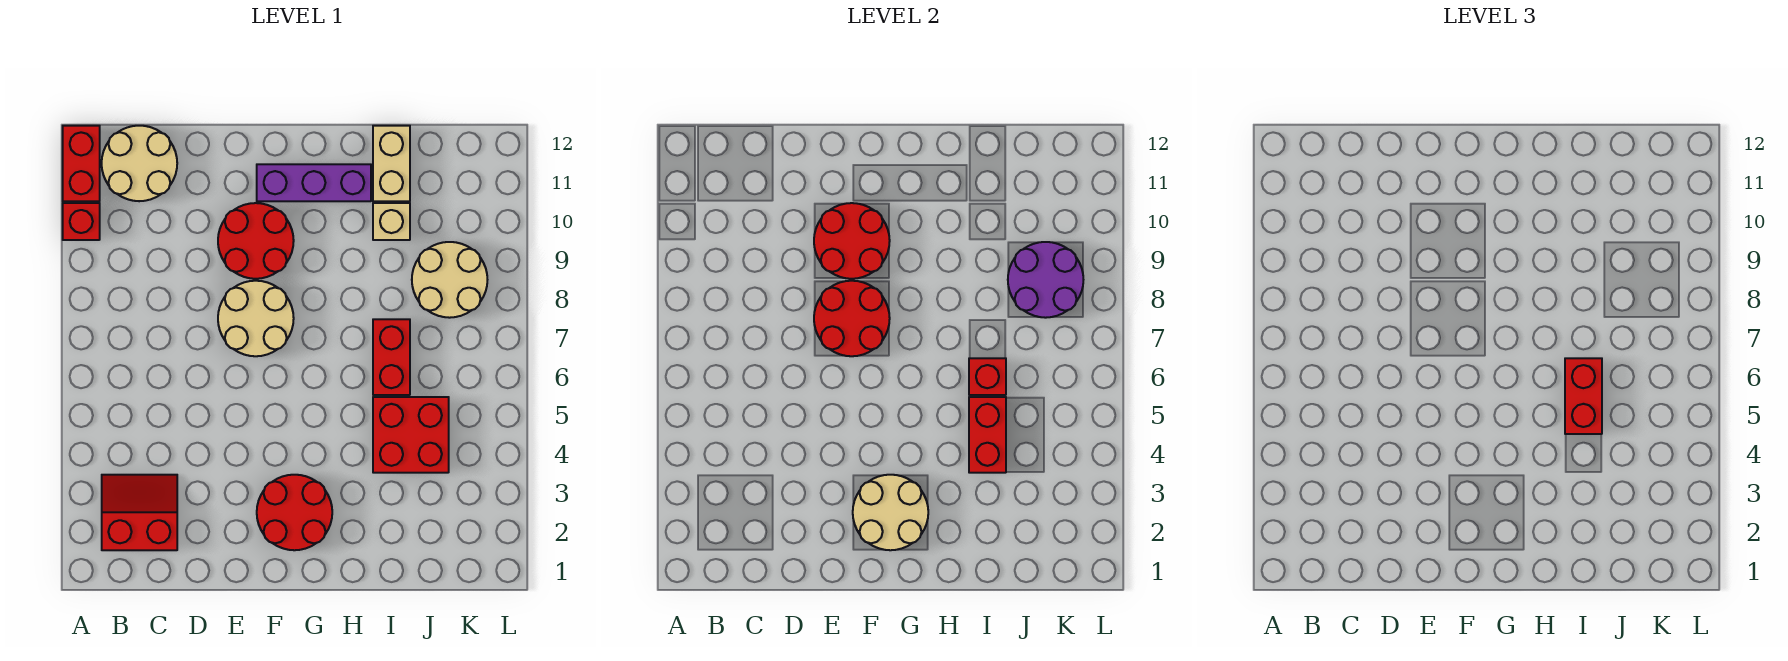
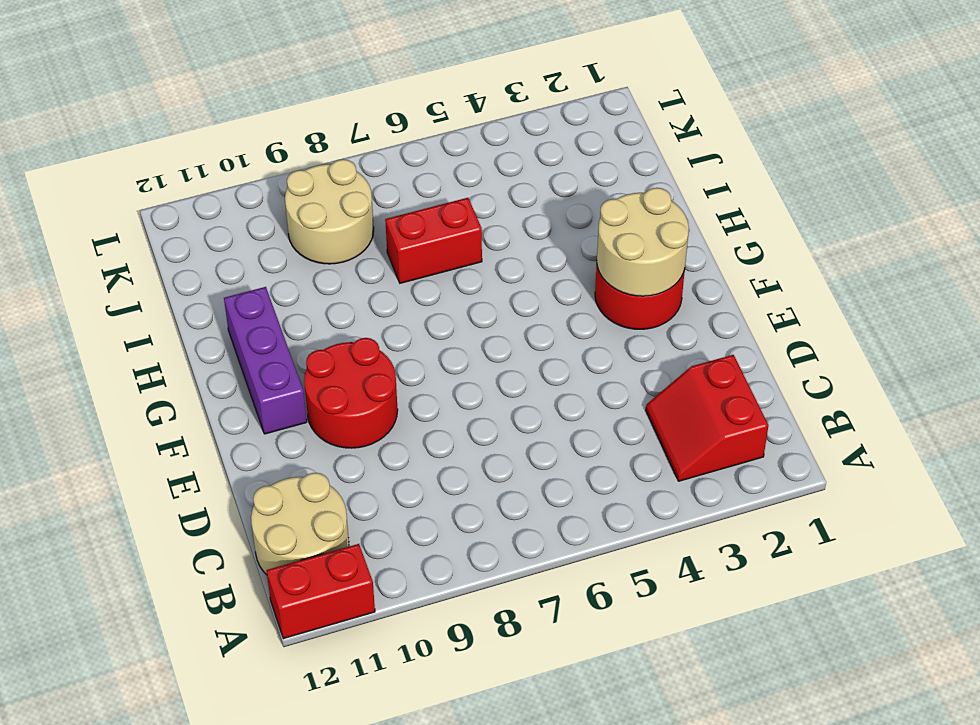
none -> red brick A10 level 1
none -> tan round brick E7:F8 level 1
none -> red brick I4:J5 level 1

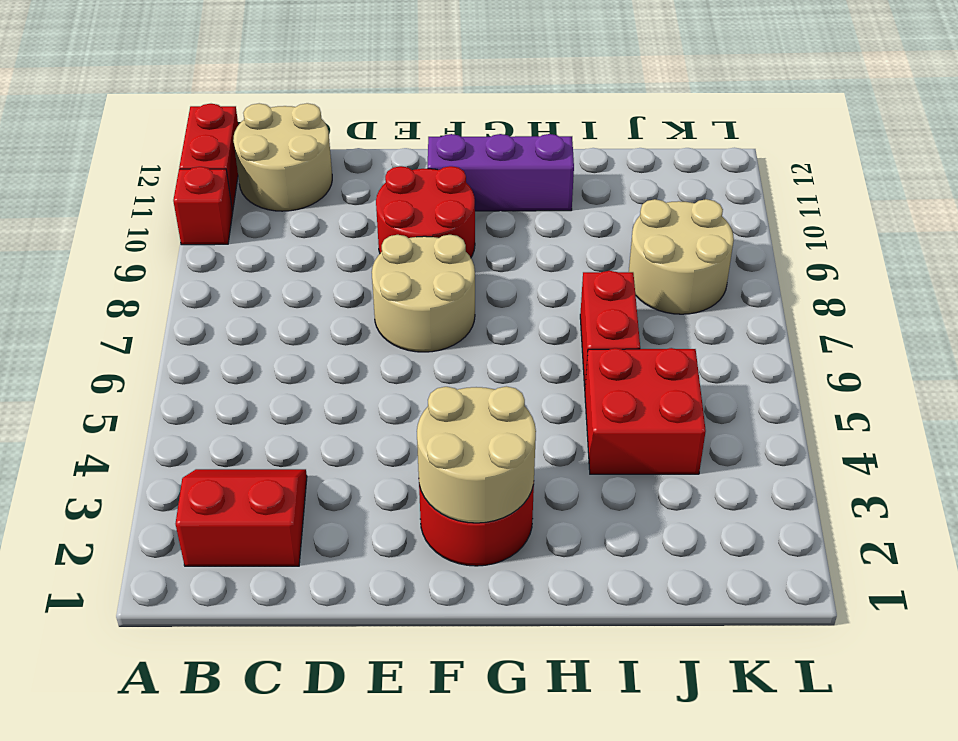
none -> tan brick I10 level 1
none -> tan brick I11:I12 level 1
none -> red round brick E7:F8 level 2

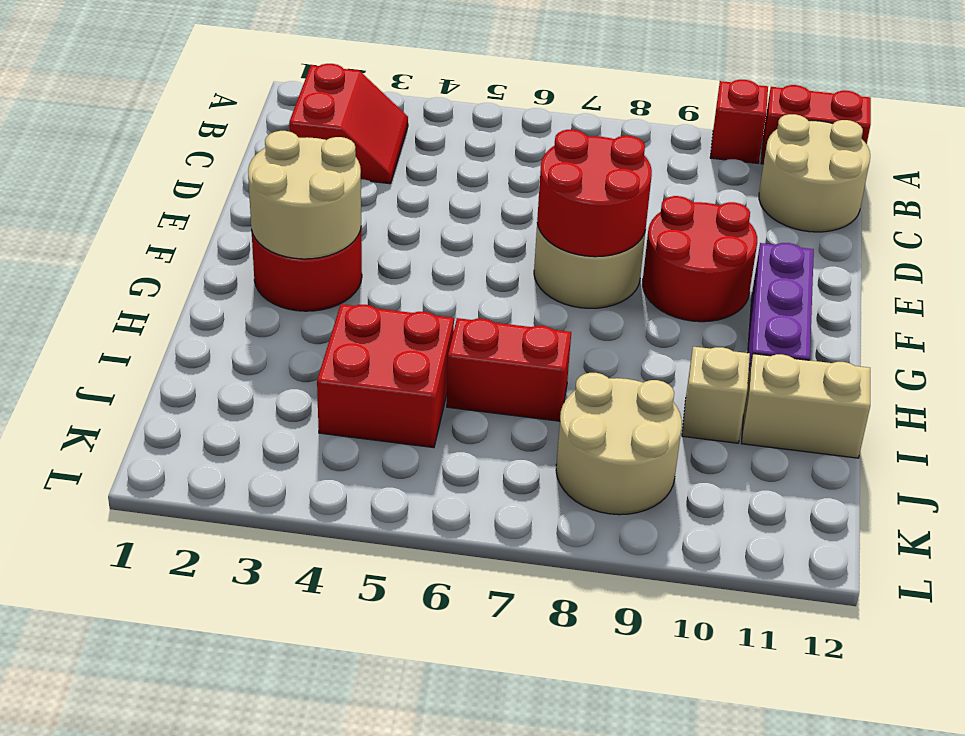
none -> red round brick E9:F10 level 2
none -> red brick I4:I5 level 2
none -> red brick I6 level 2

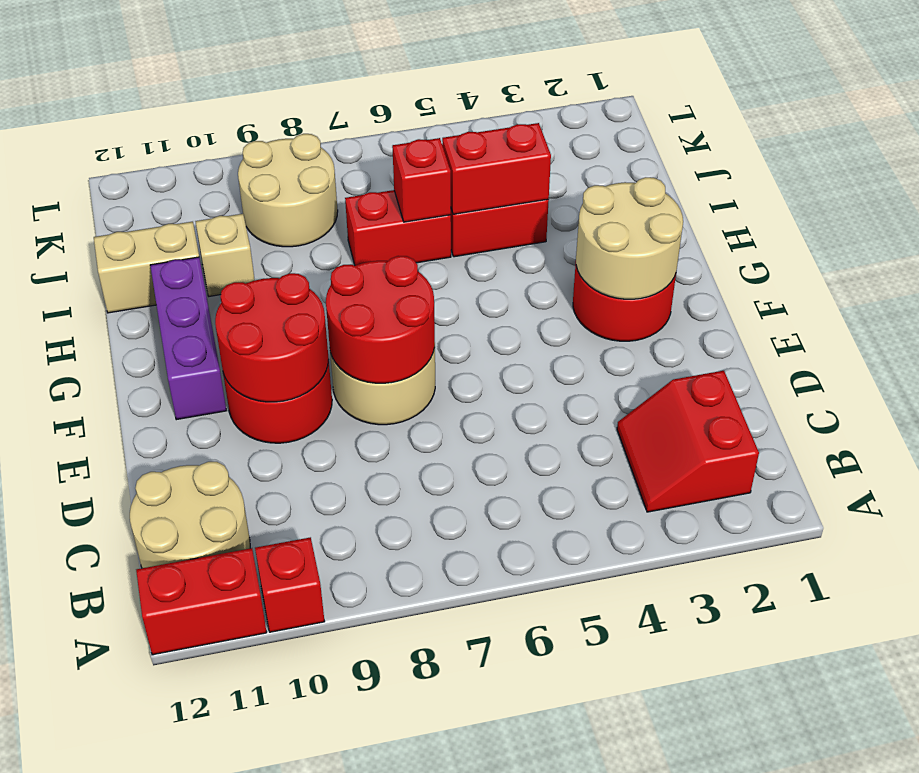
none -> purple round brick J8:K9 level 2
none -> red brick I5:I6 level 3

